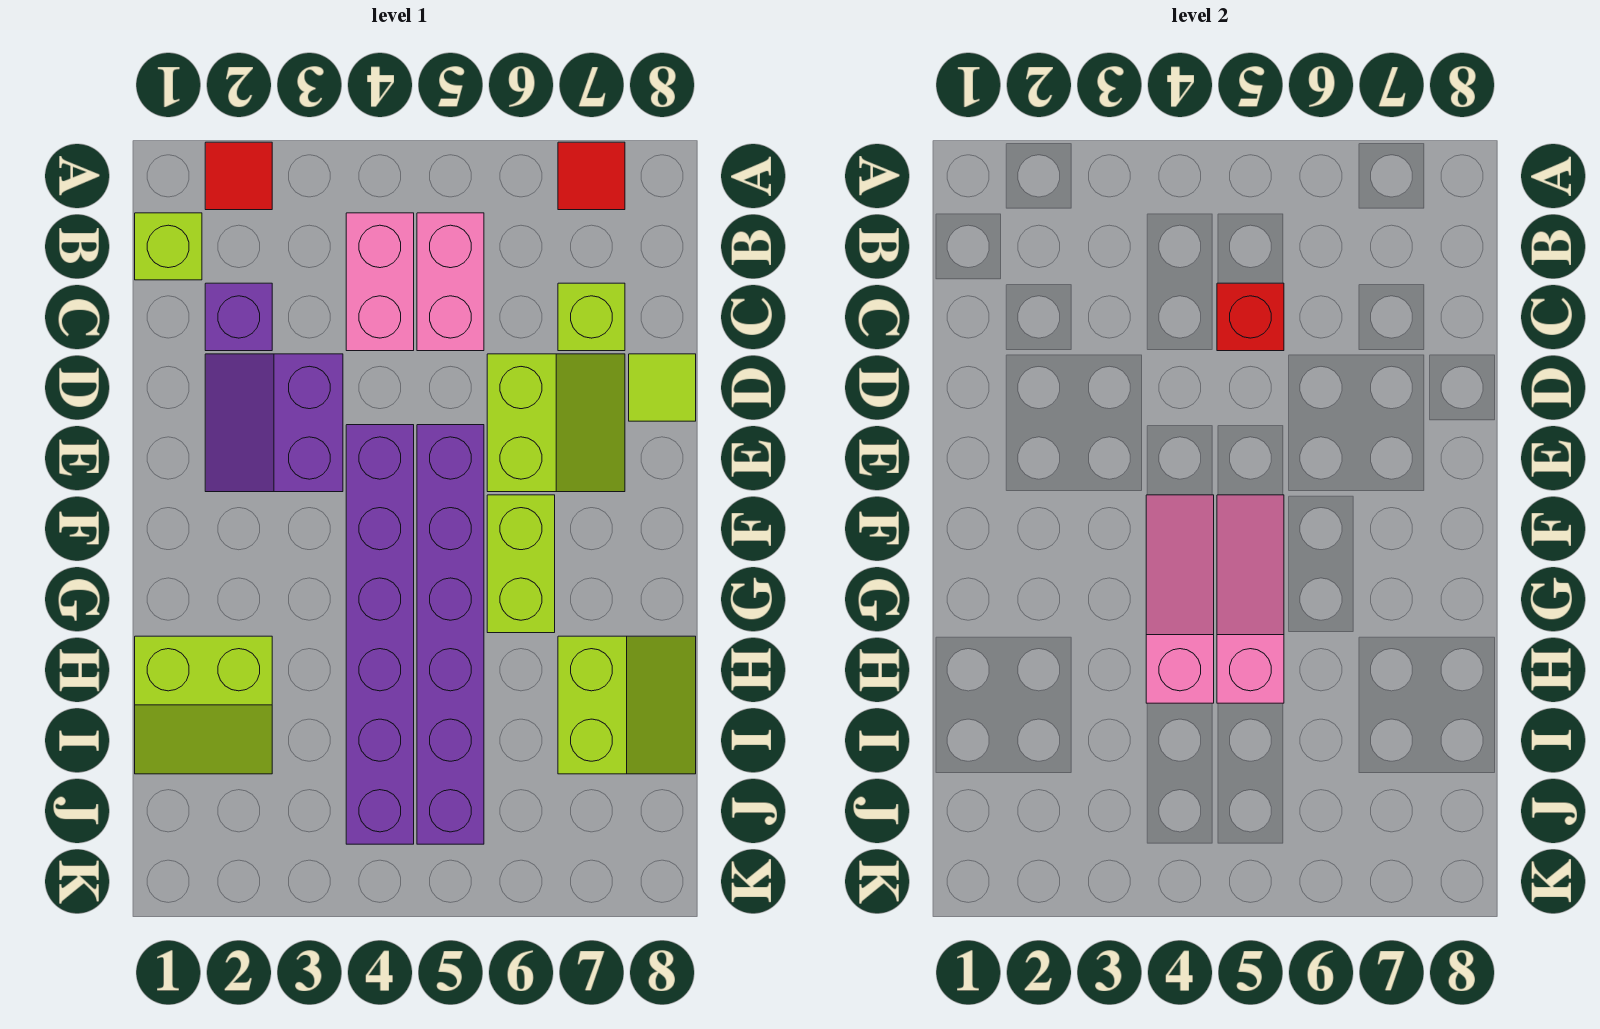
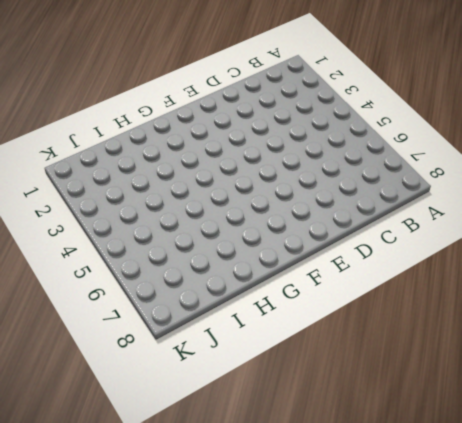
none -> red tile A2 level 1
none -> red tile A7 level 1
none -> lime brick B1 level 1

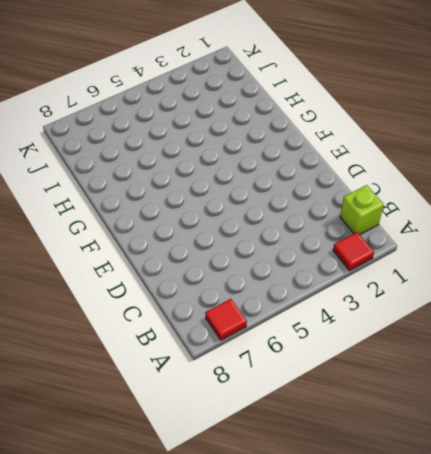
none -> pink brick B4:C4 level 1
none -> pink brick B5:C5 level 1
none -> purple brick C2 level 1

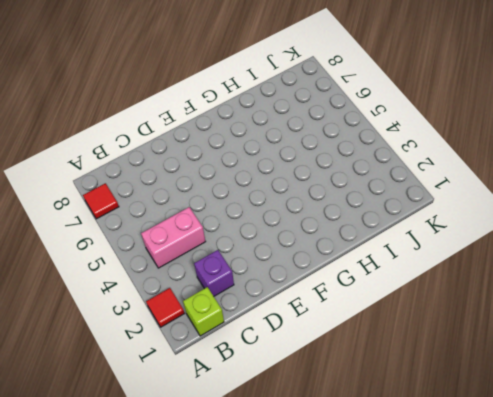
none -> pink brick B5:C5 level 1
none -> lime brick C7 level 1
none -> purple slope D2:E3 level 1 top 3

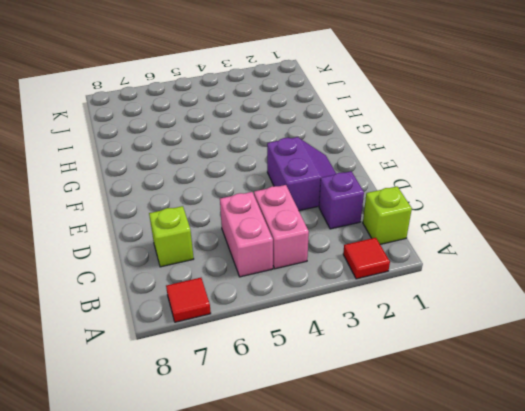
none -> lime slope D6:E7 level 1 top 6
none -> lime tile D8 level 1
none -> purple brick E4:J4 level 1

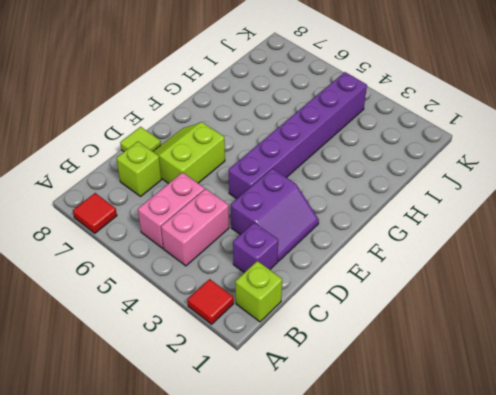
none -> purple brick E5:J5 level 1
none -> lime brick F6:G6 level 1
none -> lime slope H1:I2 level 1 top H

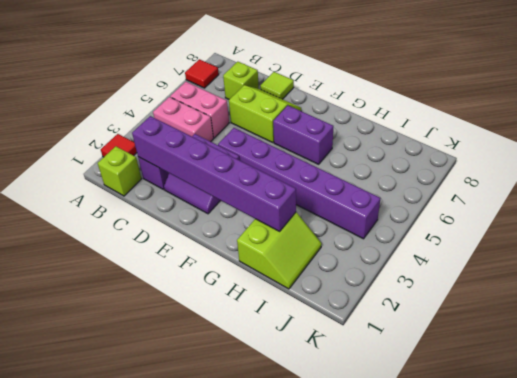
purple brick C2:H2 level 2 -> purple brick E5:J5 level 1
purple brick F6:G6 level 1 -> lime brick F6:G6 level 1
none -> lime slope H7:I8 level 1 top 7
none -> red brick C5 level 2
none -> pink slope F4:H4 level 2 top H

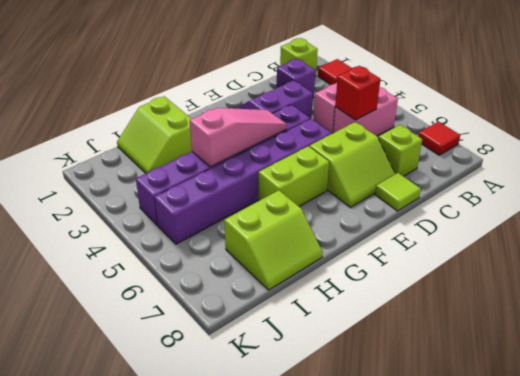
none -> pink slope F5:H5 level 2 top H

